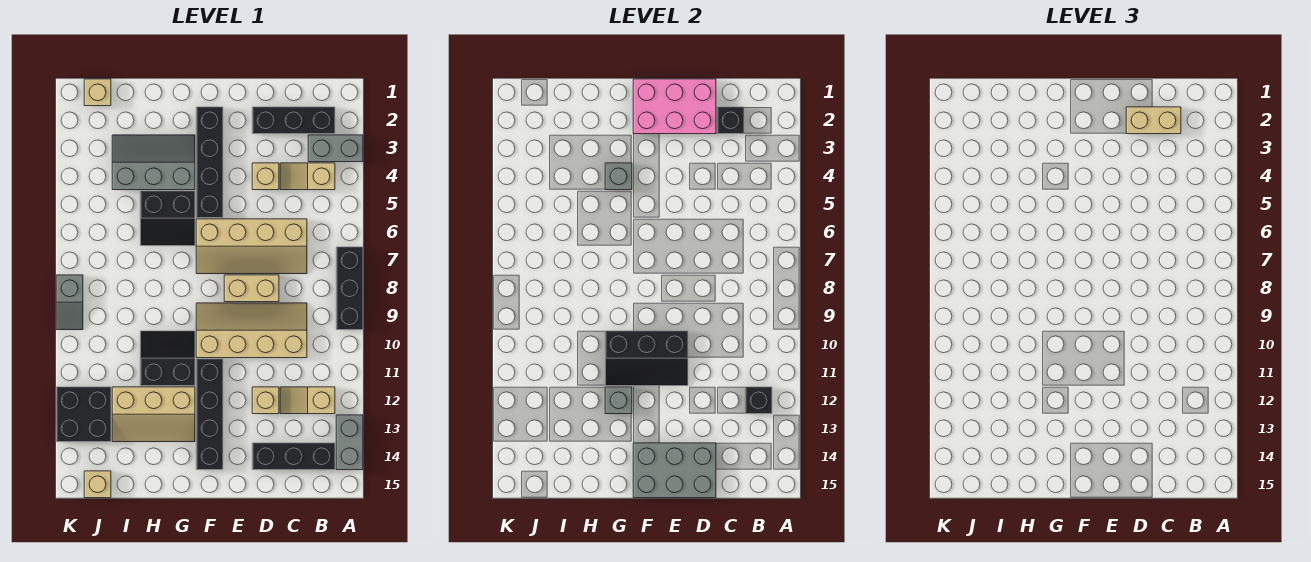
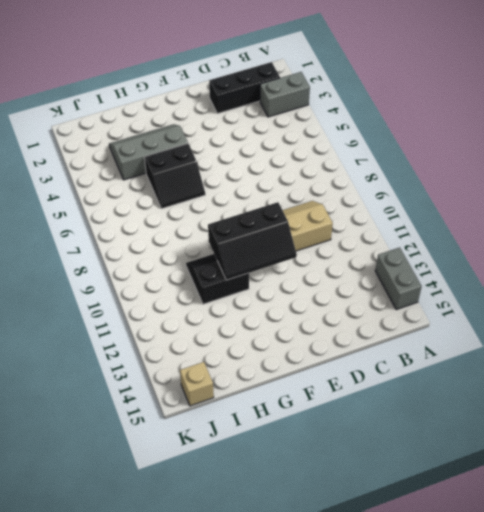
none -> black brick A7:A9 level 1
none -> tan slope B4:C4 level 1 top B
none -> tan slope B12:C12 level 1 top B
none -> black brick B14:D14 level 1

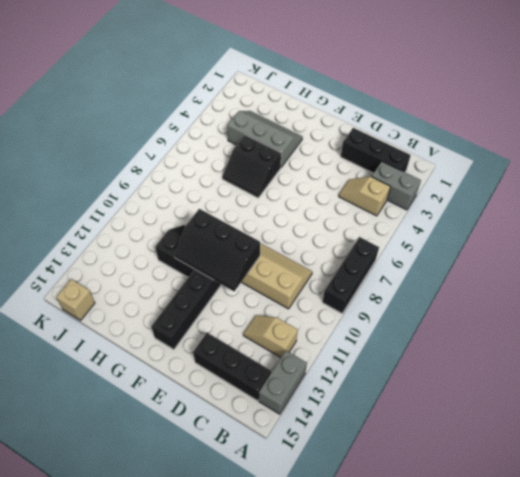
none -> tan slope C6:F7 level 1 top 6
none -> tan brick D4 level 1
none -> tan brick D8:E8 level 1
none -> tan brick D12 level 1

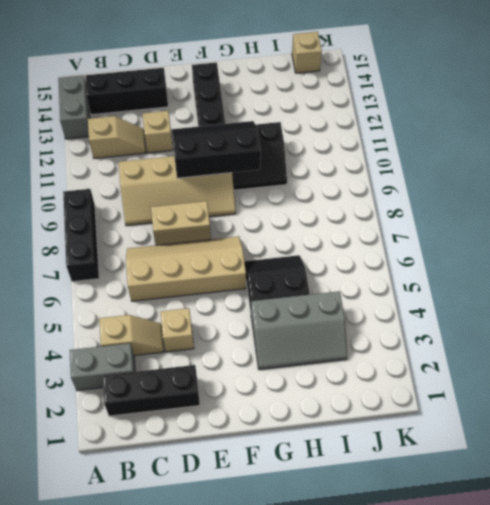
none -> black brick F2:F5 level 1
none -> tan slope G12:I13 level 1 top 12
none -> tan brick J1 level 1
none -> black brick J12:K13 level 1

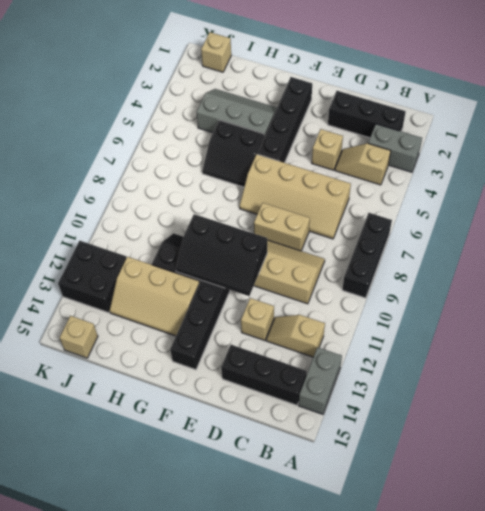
none -> grey slope K8:K9 level 1 top 8
none -> black brick B12 level 2
none -> black brick C2 level 2
none -> pink brick D1:F2 level 2

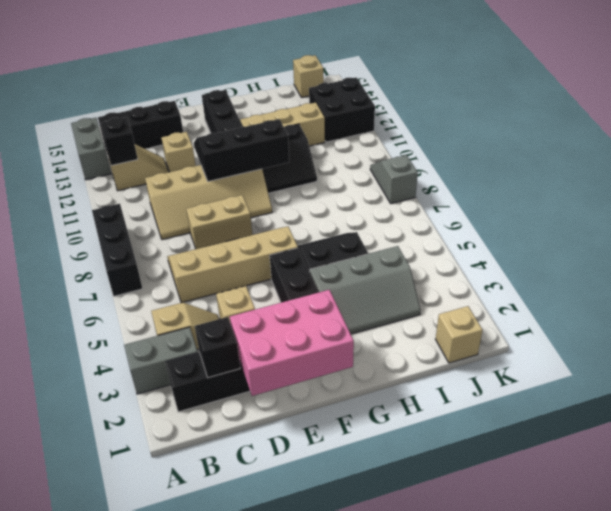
none -> grey brick D14:F15 level 2
none -> grey brick G4 level 2
none -> grey brick G12 level 2
none -> tan brick C2:D2 level 3

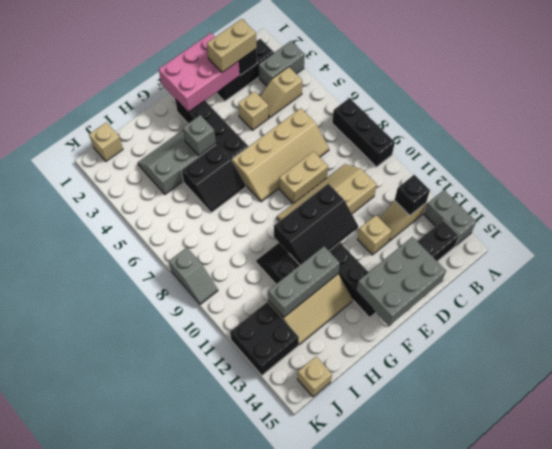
grey brick G12:I12 level 2 -> grey brick G12 level 2

